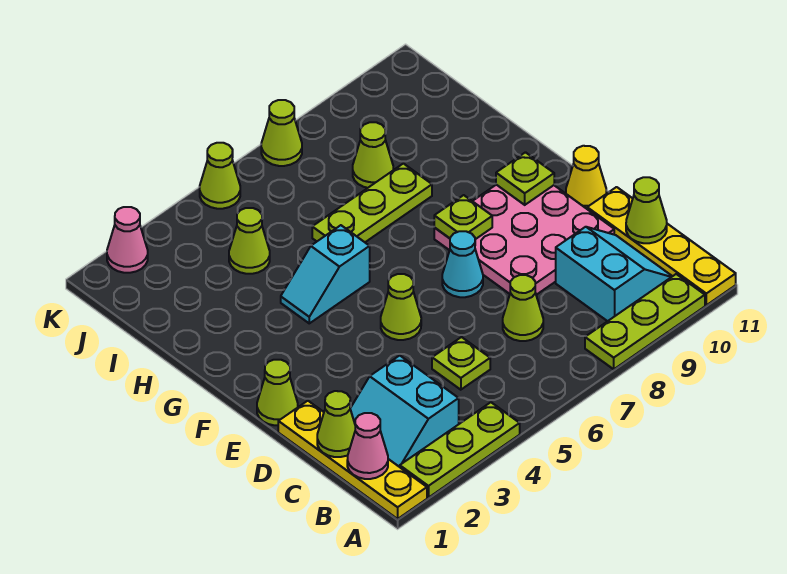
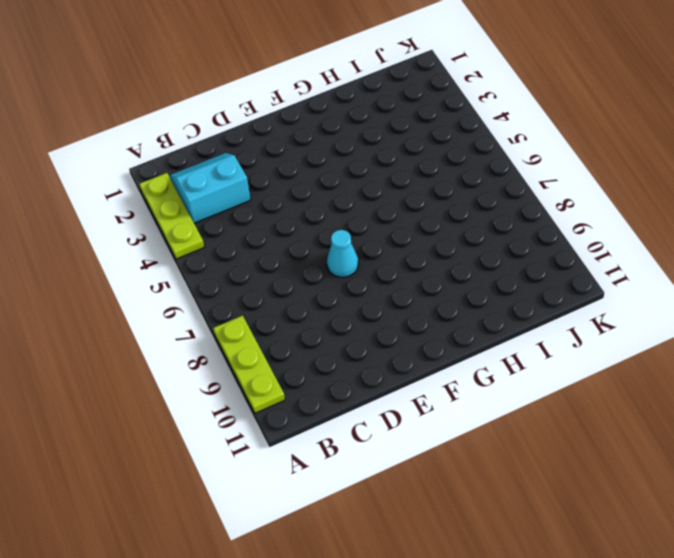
none -> yellow plate A1:D1 level 1
none -> yellow plate A11:D11 level 1
none -> cyan slope B9:C10 level 1 top 9

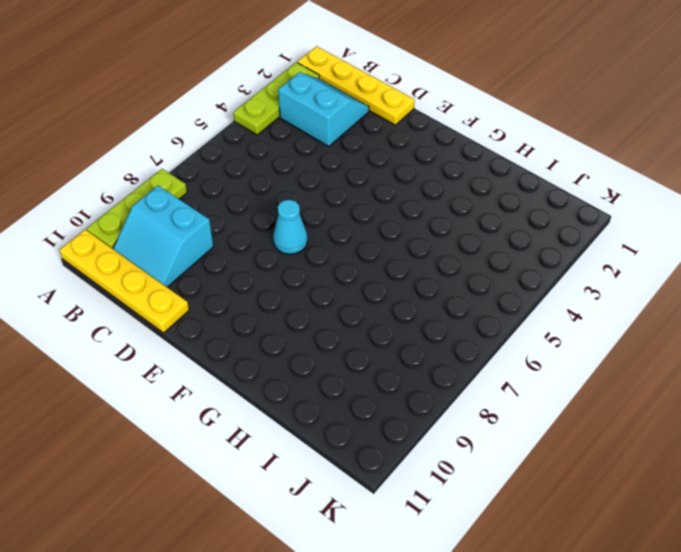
none -> lime plate C5 level 1
none -> lime cone C7 level 1
none -> pink plate D8:F10 level 1

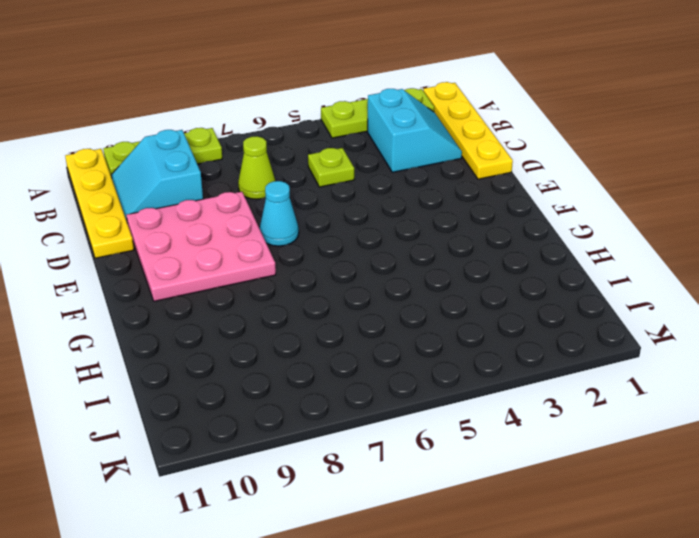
none -> lime cone E1 level 1
none -> lime cone E5 level 1
none -> yellow cone E11 level 1

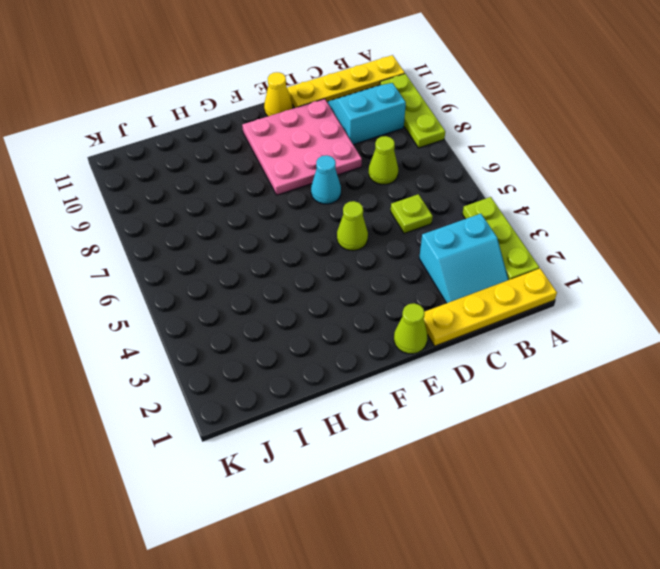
none -> cyan slope G4:G5 level 1 top 5
none -> lime plate H6:H8 level 1
none -> lime cone I4 level 1

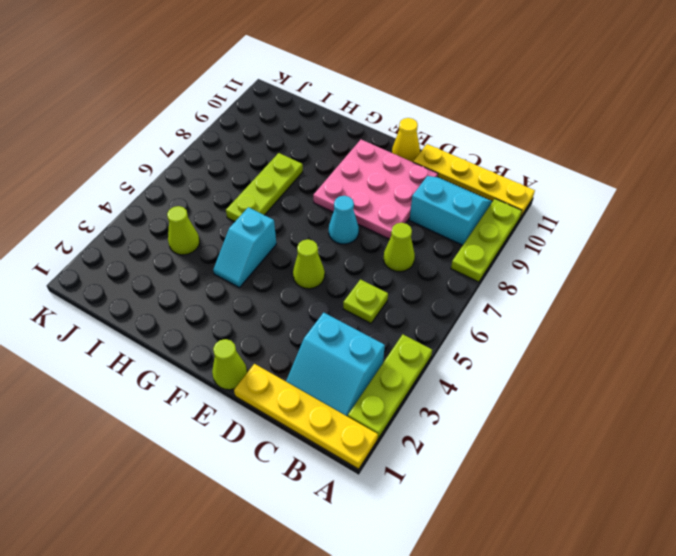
none -> lime cone I8 level 1
none -> pink cone K2 level 1
none -> lime cone K5 level 1

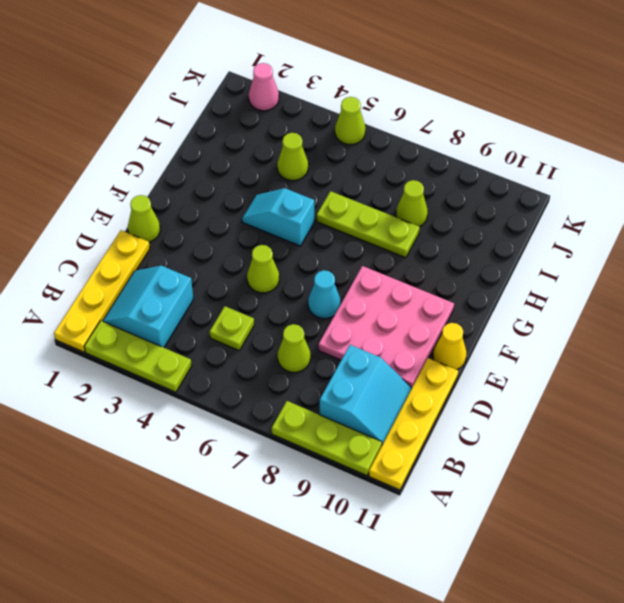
none -> lime cone K7 level 1
none -> pink cone B1 level 2
none -> lime cone C1 level 2

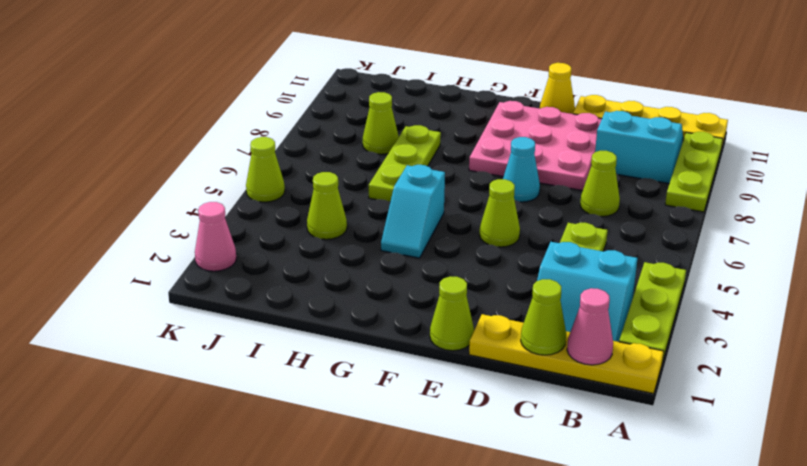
none -> lime cone K7 level 1
none -> lime cone C11 level 2
none -> lime plate F8 level 2

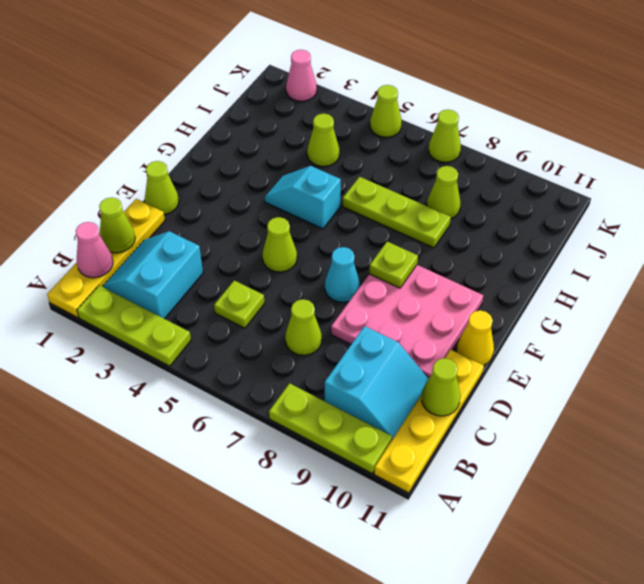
none -> lime plate F10 level 2

